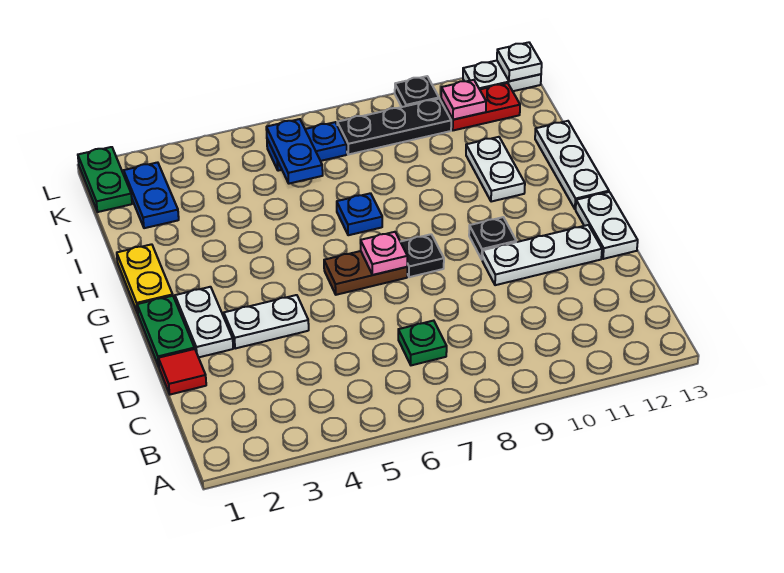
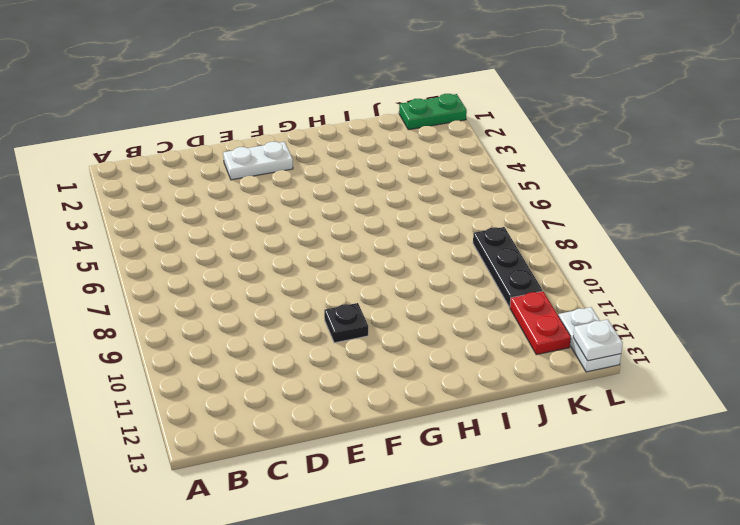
none -> green plate C7 level 1
none -> red tile D1 level 1
none -> green plate E1:F1 level 1

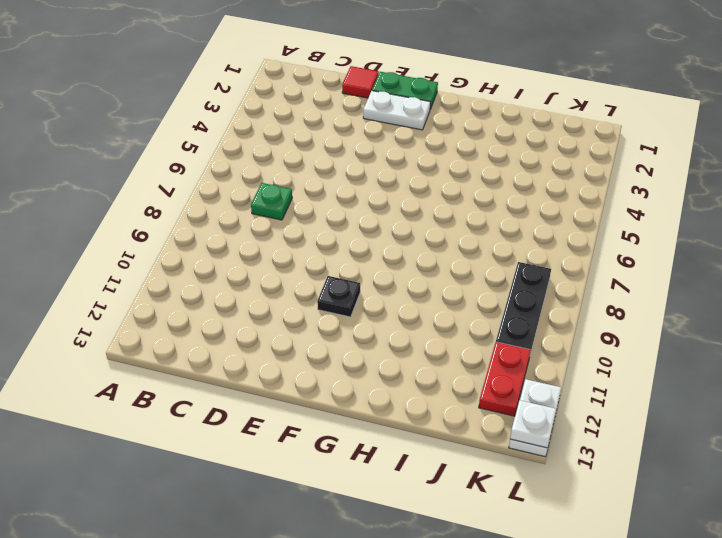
none -> white plate E3:E4 level 1
none -> white plate E10:E12 level 1
none -> white plate E13:F13 level 1

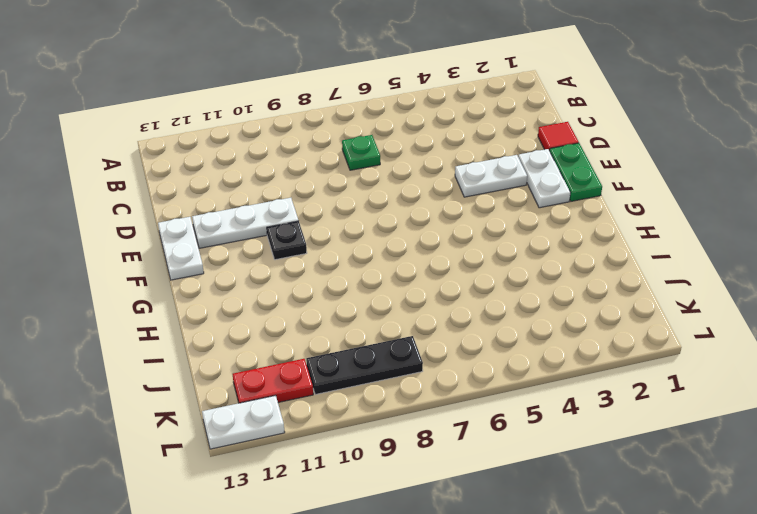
none -> brown plate F6:F7 level 1
none -> black plate F8 level 1
none -> yellow plate G1:H1 level 1

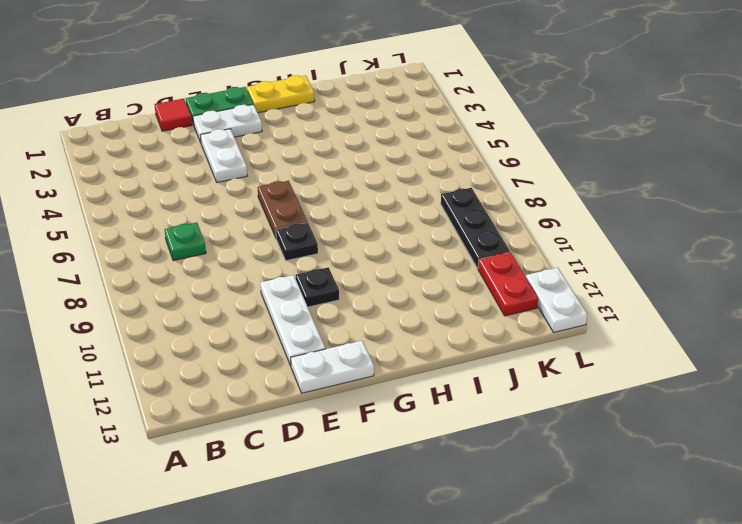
none -> white plate G13:I13 level 1
none -> blue plate H7 level 1
none -> white plate H11:I11 level 1

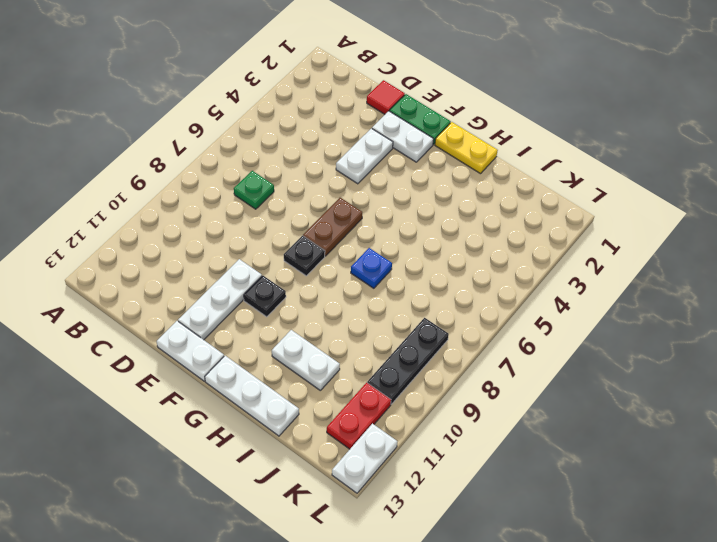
none -> blue plate J2:K2 level 1
none -> green plate K1:L1 level 1
none -> blue plate K6:K7 level 1

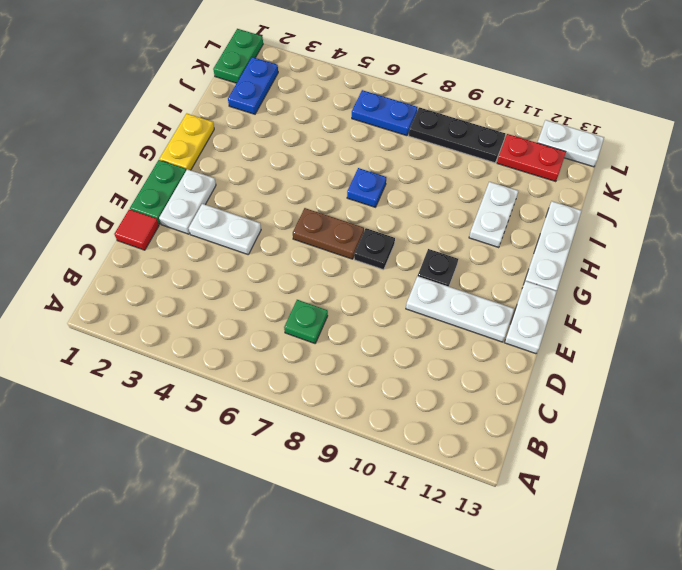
none -> black plate L10 level 1
none -> pink plate F7 level 2
none -> blue plate J6:K6 level 2

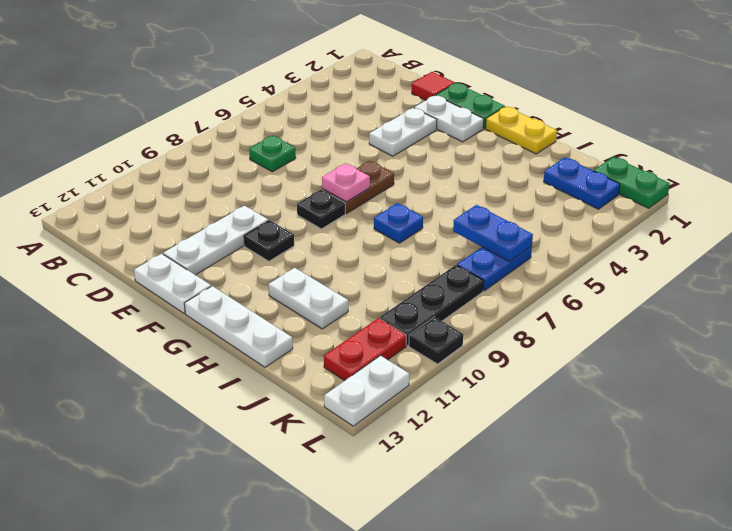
none -> pink plate K11 level 2
none -> white plate L13 level 2

